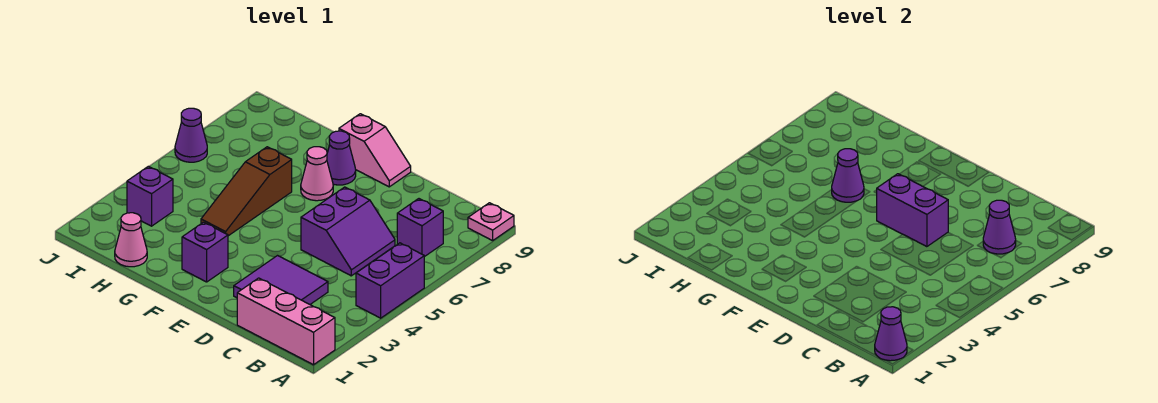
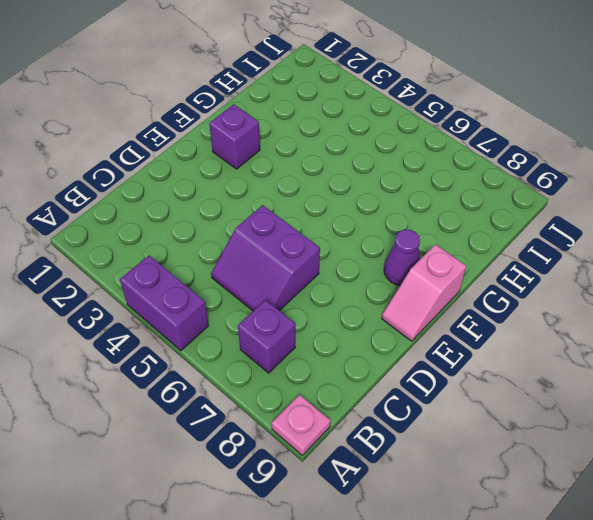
none -> pink brick A1:C1 level 1
none -> purple tile C2:D3 level 1
none -> pink cone F7 level 1

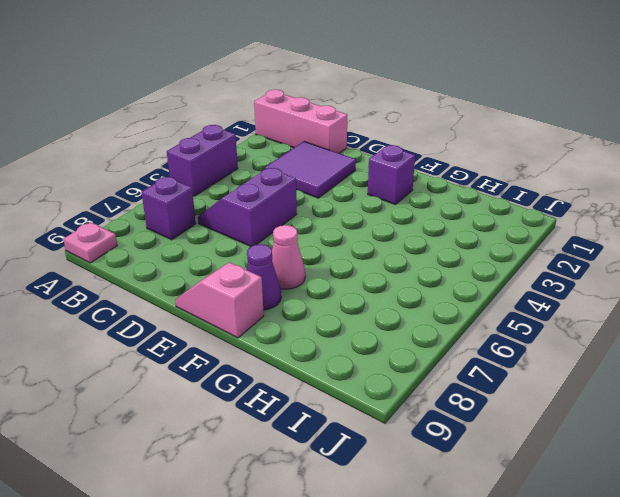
none -> brown slope G4:G6 level 1 top 6
none -> pink cone H1 level 1
none -> purple brick I3 level 1

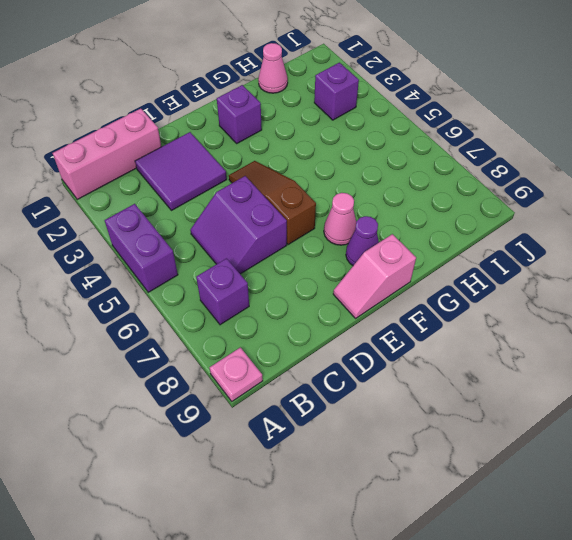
brown slope E4:E6 level 1 top 6 -> brown slope G4:G6 level 1 top 6
none -> purple cone J6 level 1
none -> purple cone A1 level 2
none -> purple cone B7 level 2

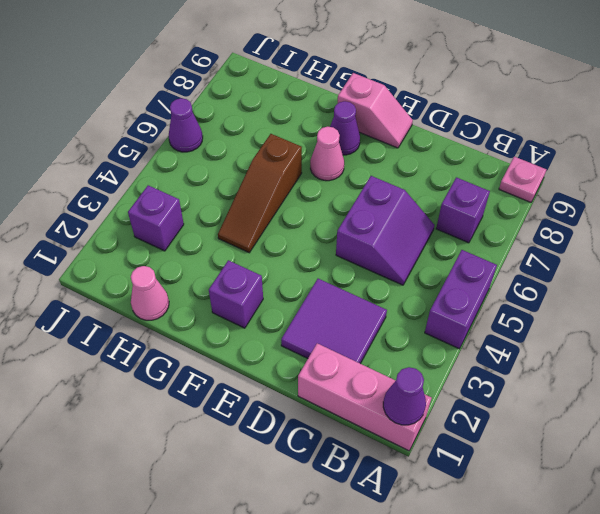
none -> purple cone B7 level 2
none -> purple brick D6:E6 level 2
none -> purple cone G6 level 2

